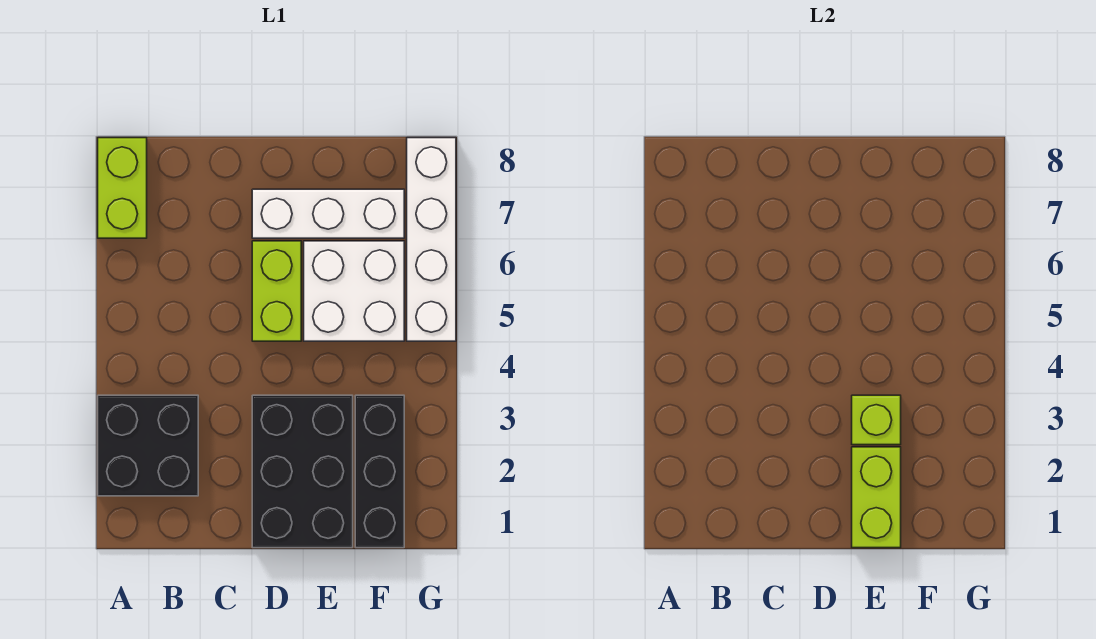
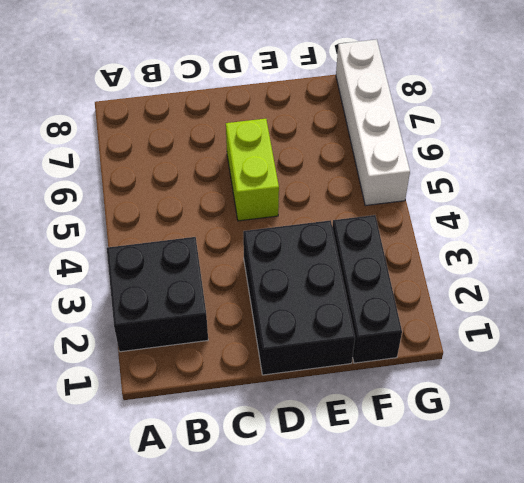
none -> lime brick A7:A8 level 1
none -> white brick D7:F7 level 1

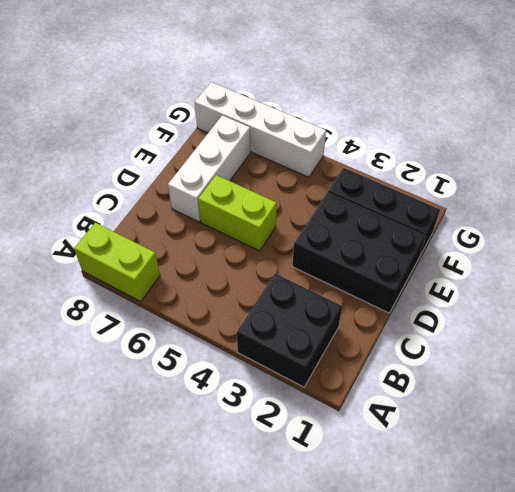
none -> white brick E5:F6 level 1
none -> lime brick E1:E2 level 2

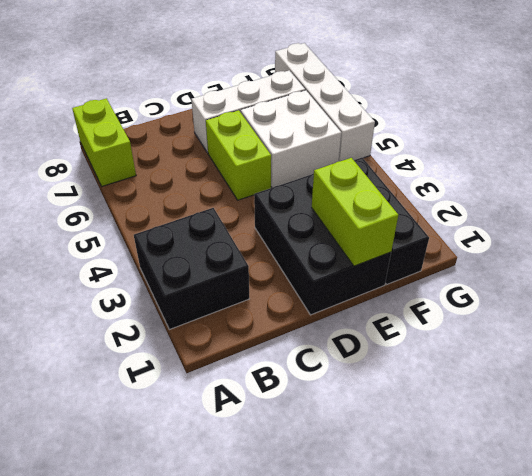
none -> lime brick E3 level 2

